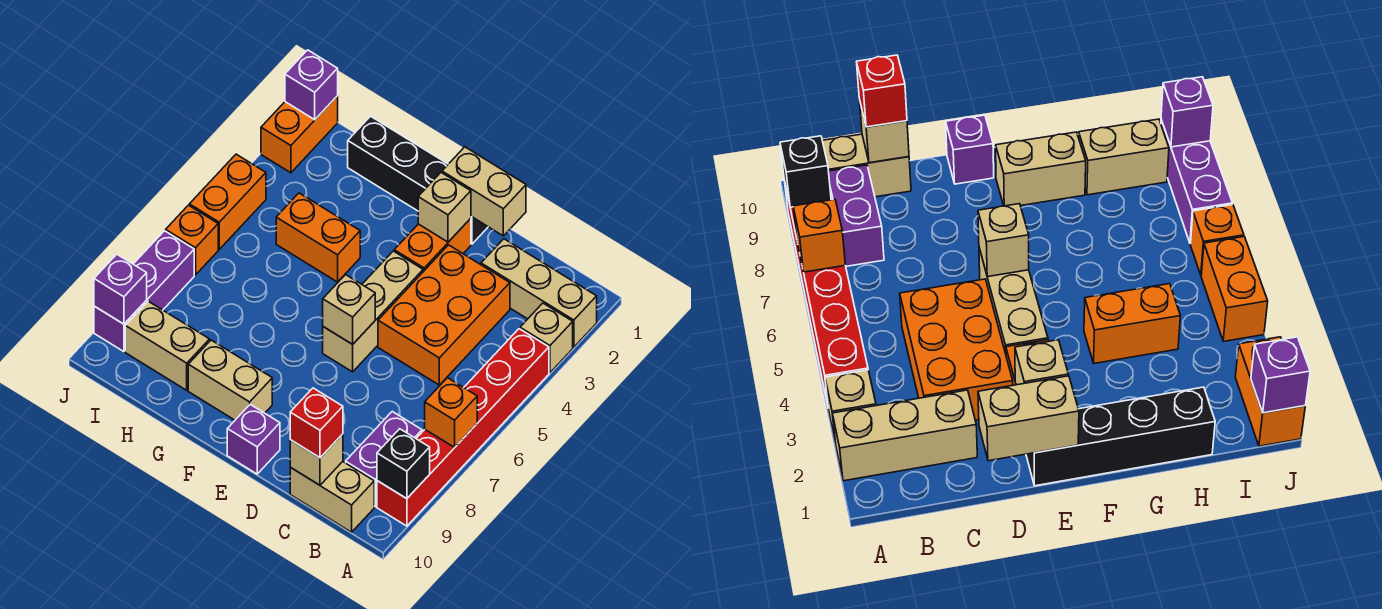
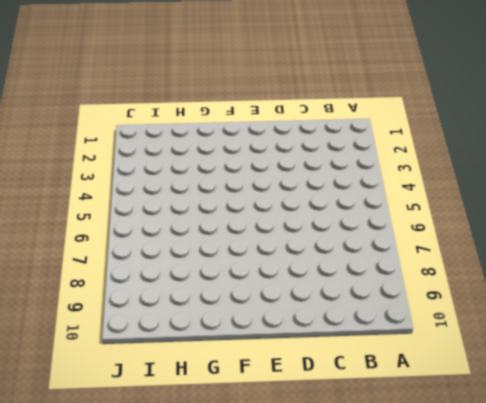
none -> tan brick A2:C2 level 1
none -> tan brick A3 level 1
none -> red brick A4:A9 level 1

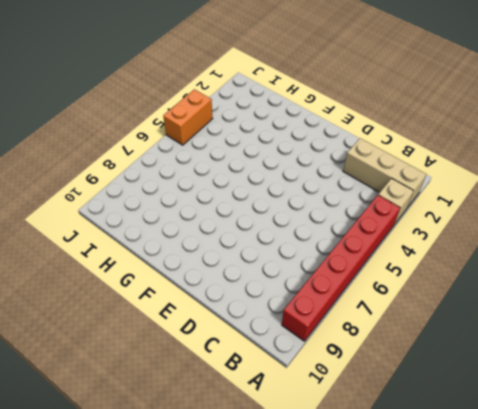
none -> purple brick B8:B9 level 1
none -> tan brick B10:C10 level 1
none -> orange brick C3:D5 level 1

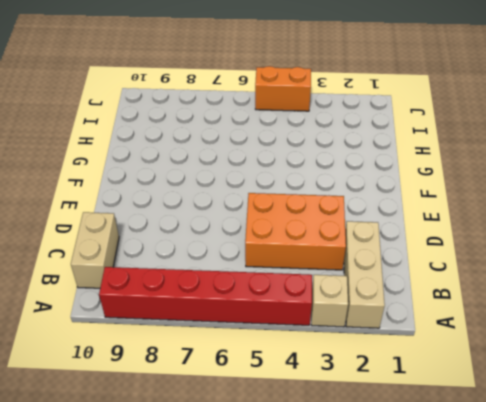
none -> purple brick B8:B9 level 1
none -> black brick E1:H1 level 1
none -> orange brick E2:E3 level 1

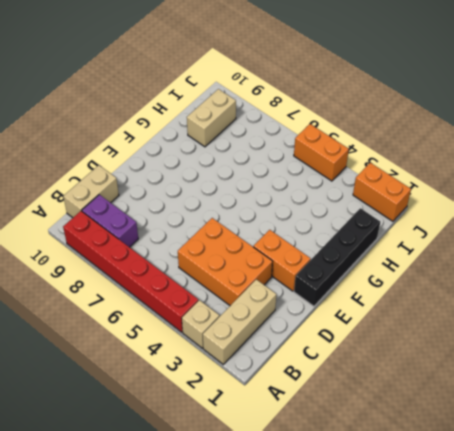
none -> tan brick E4:E6 level 1
none -> purple brick E10 level 1
none -> tan brick F9:G9 level 1

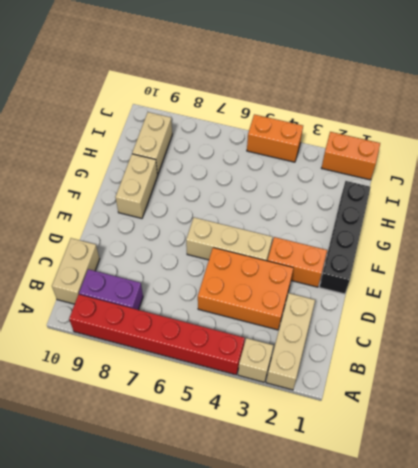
none -> purple brick E10 level 1
none -> orange brick G4:H4 level 1
none -> orange brick J6 level 1

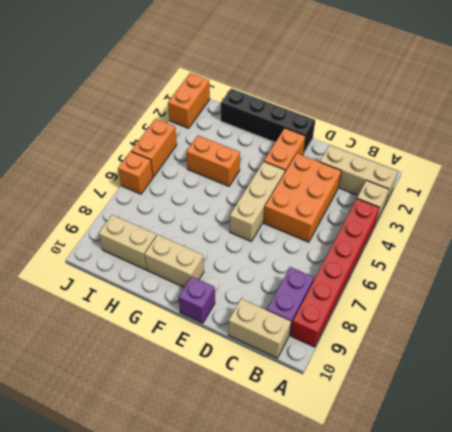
none -> purple brick J7:J9 level 1
none -> orange brick A7 level 2
none -> black brick A9 level 2

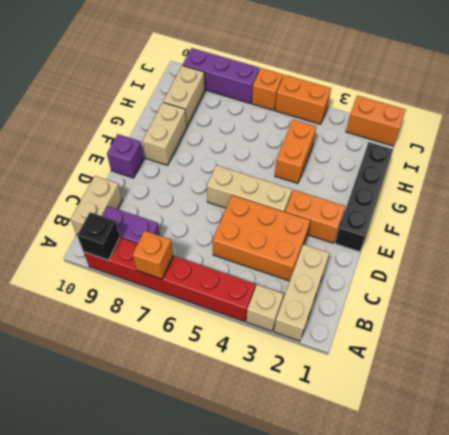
none -> tan brick C10 level 2
none -> tan brick D1:E1 level 2
none -> tan brick E2 level 2

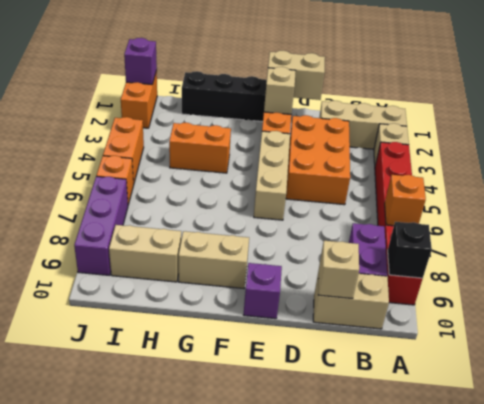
none -> tan brick E6 level 2
none -> purple brick J9 level 2
none -> red brick C10 level 3

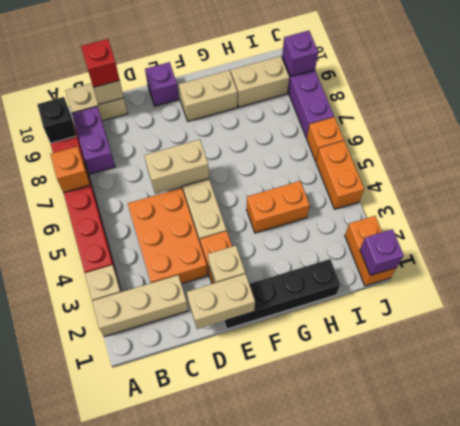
tan brick D6:E6 level 2 -> tan brick E6 level 2

